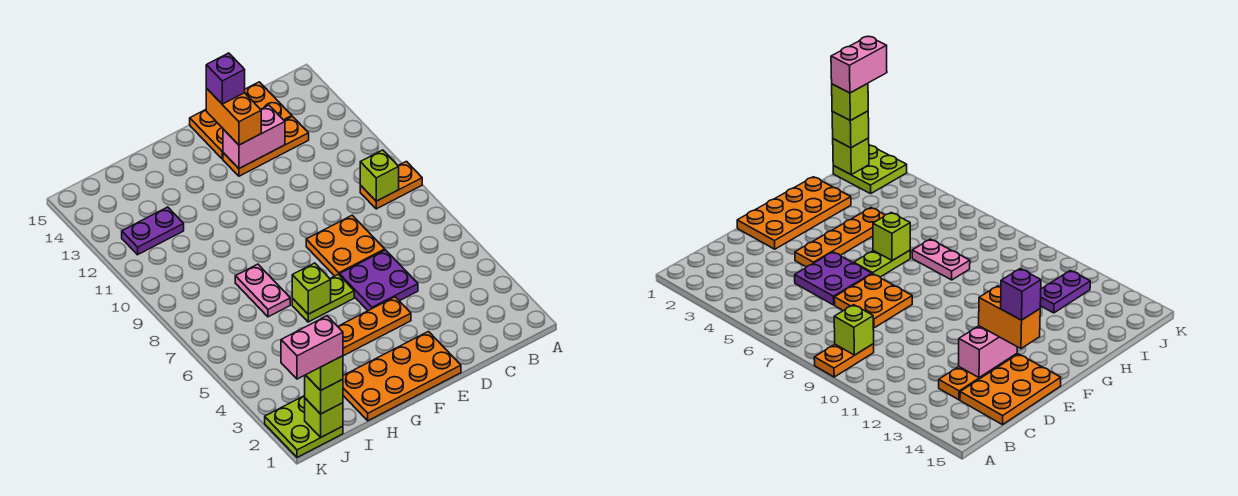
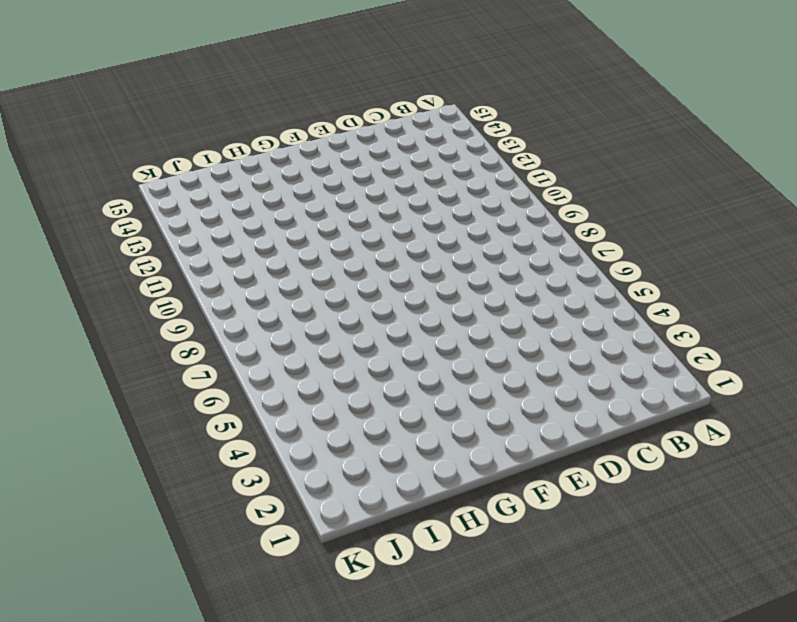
none -> orange plate A9:B9 level 1
none -> orange plate C13:E13 level 1
none -> orange plate C14:E15 level 1

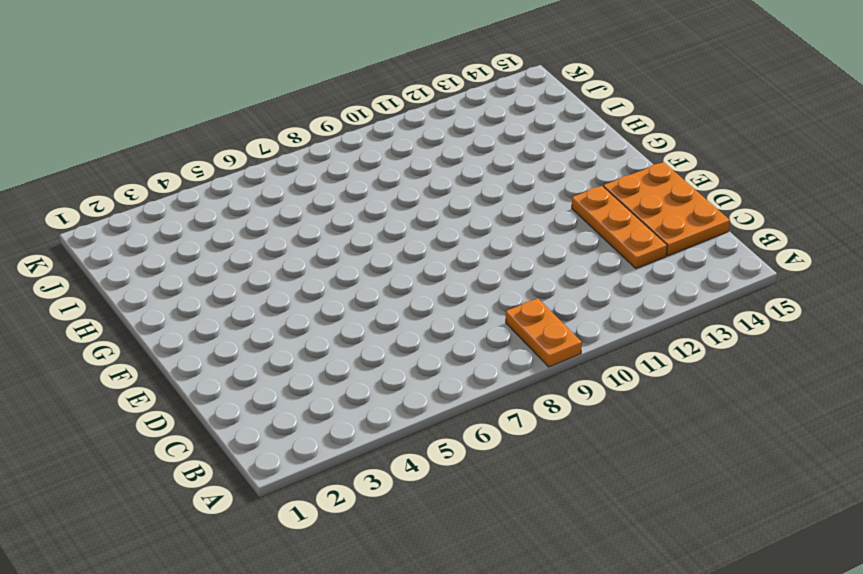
none -> purple plate D5:E6 level 1
none -> orange plate D7:E8 level 1
none -> orange plate E1:H2 level 1

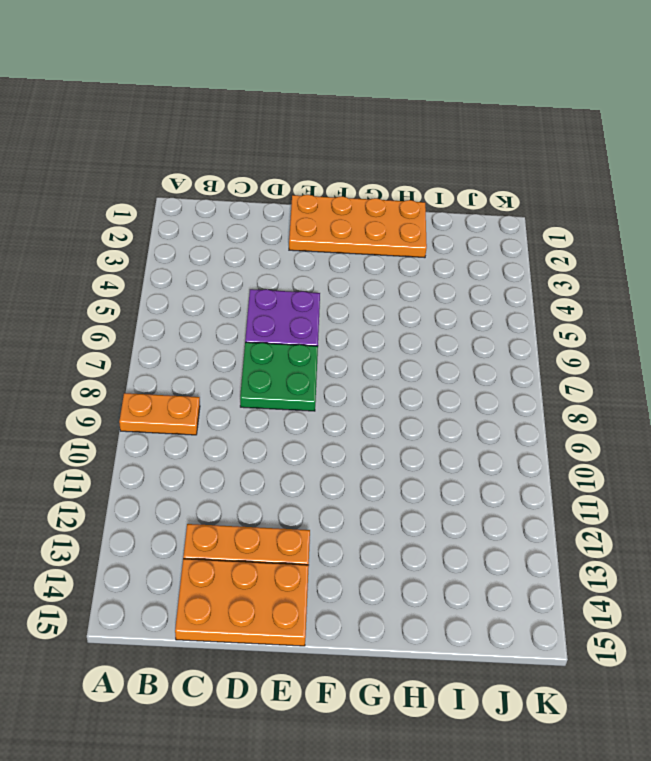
green plate D7:E8 level 1 -> orange plate D7:E8 level 1
none -> orange plate E4:H4 level 1
none -> lime plate F6:G6 level 1
none -> pink plate H7:H8 level 1

